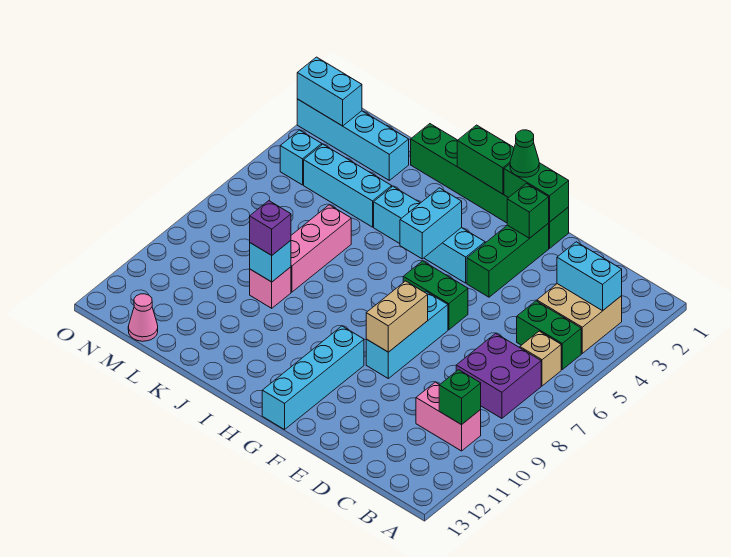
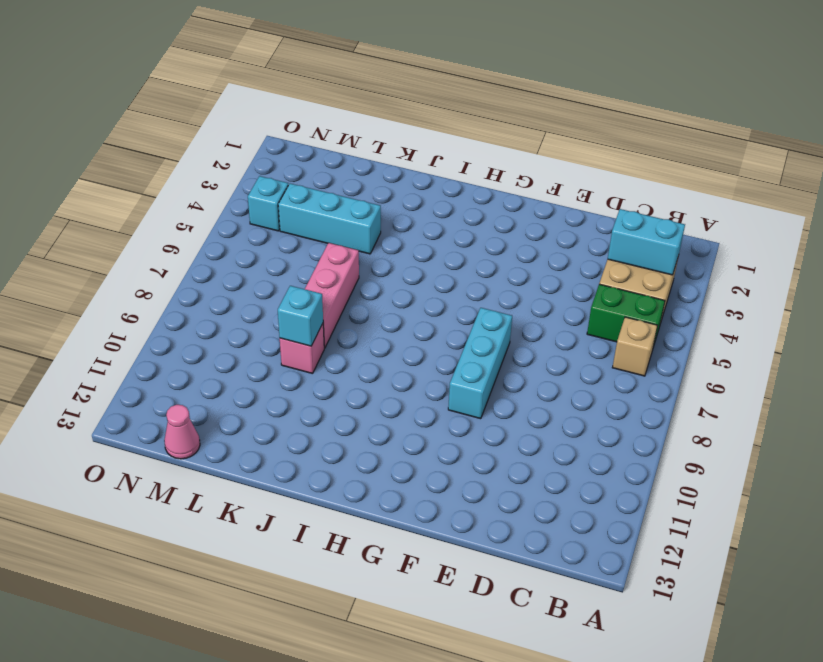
none -> purple brick B7:C8 level 1
none -> pink brick B10:C10 level 1
none -> green brick F1:K1 level 1

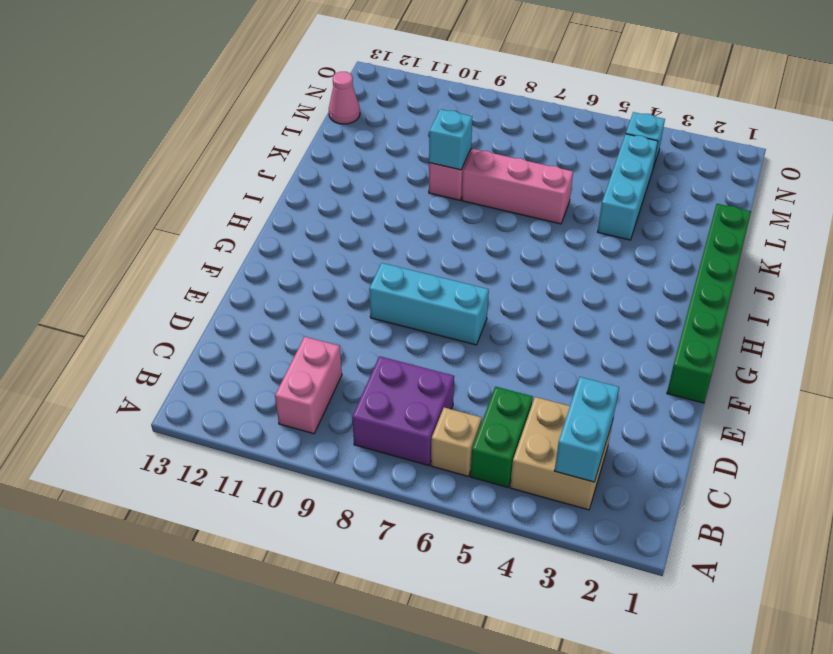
none -> green brick F2:F4 level 1
none -> green brick F6:G6 level 1
none -> cyan brick G4:J4 level 1

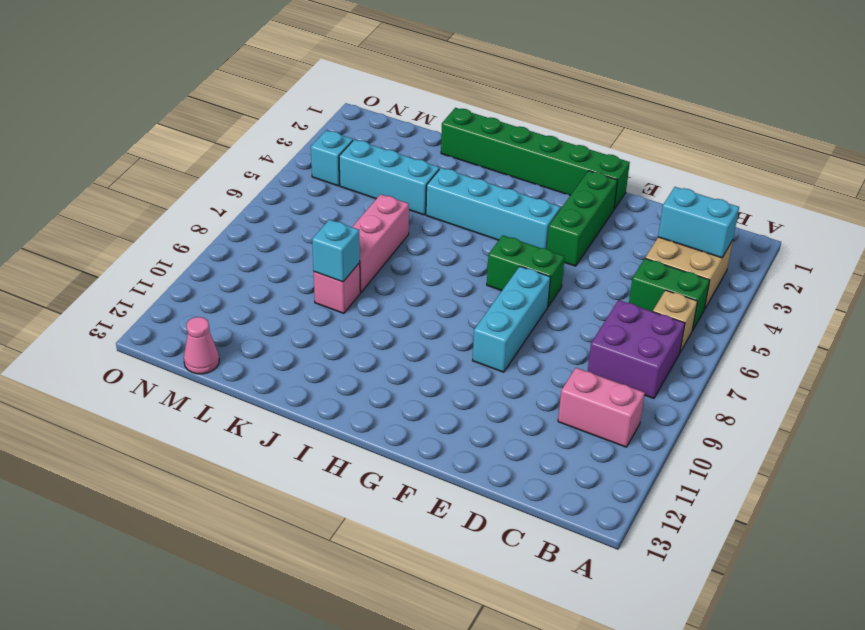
none -> cyan brick G10:G13 level 1
none -> cyan brick L2:O2 level 1
none -> green brick B10 level 2

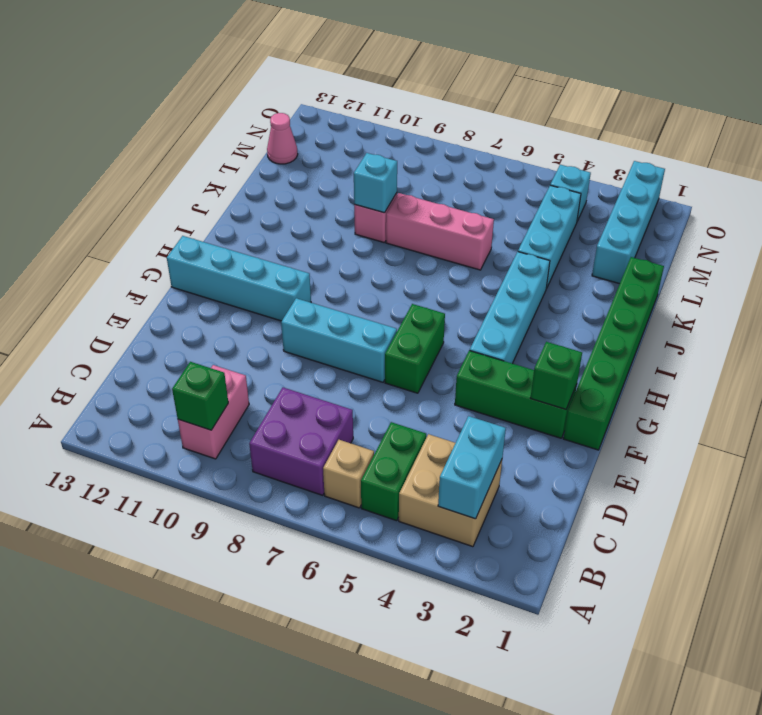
none -> green brick F1:G1 level 2
none -> tan brick F8:F9 level 2
none -> green brick H1:I1 level 2

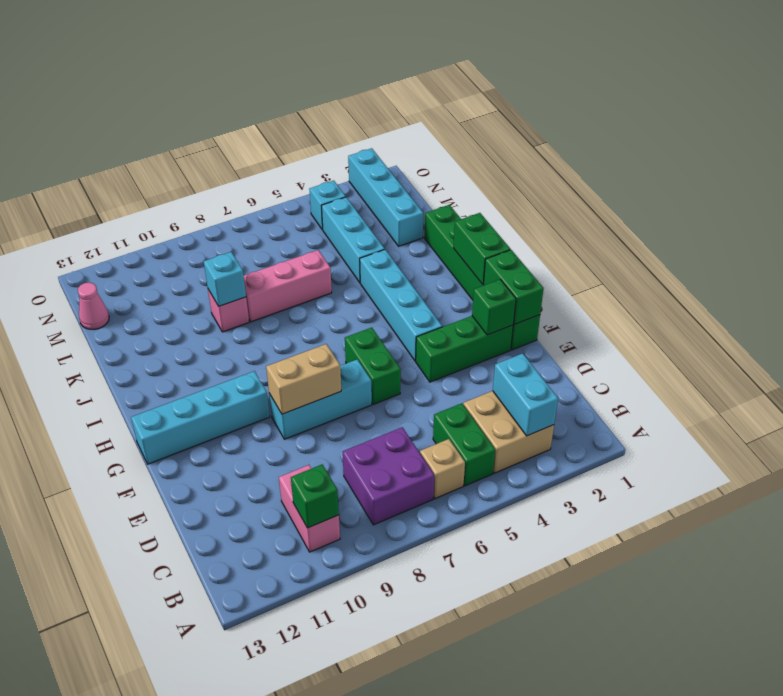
none -> cyan brick H4:H5 level 2
none -> cyan brick N2:O2 level 2
none -> green cone G1 level 3

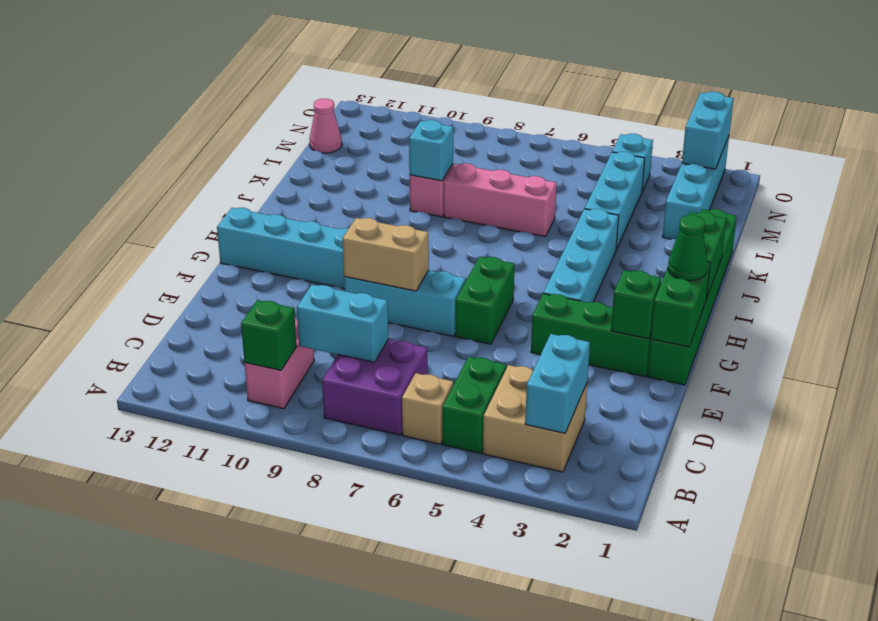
cyan brick C8:C9 level 2 -> cyan brick H4:H5 level 2
none -> purple brick K9 level 3

